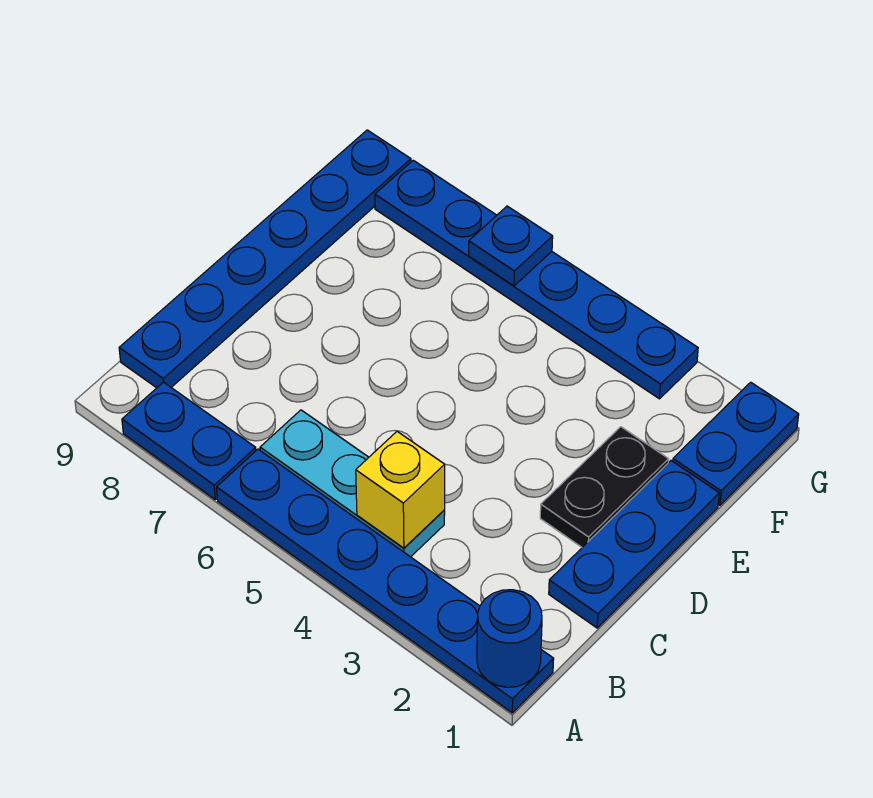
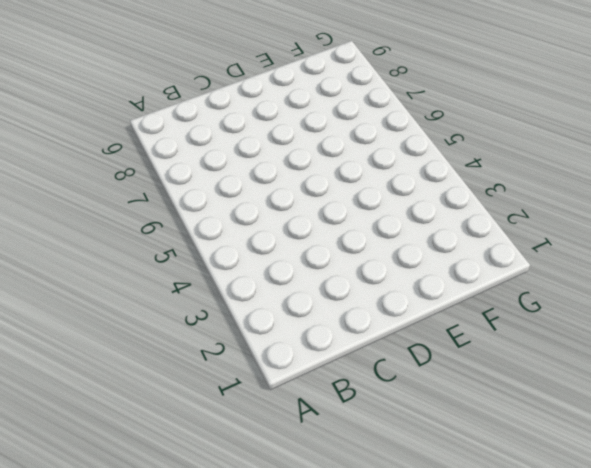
none -> blue plate A1:A6 level 1
none -> blue plate A7:A8 level 1

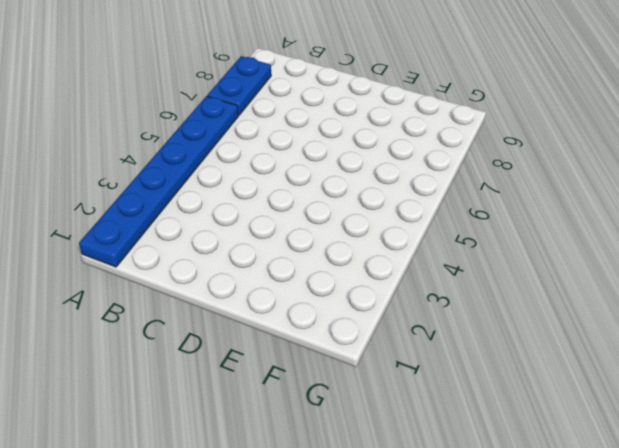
none -> cyan plate B4:B6 level 1
none -> blue plate B9:G9 level 1

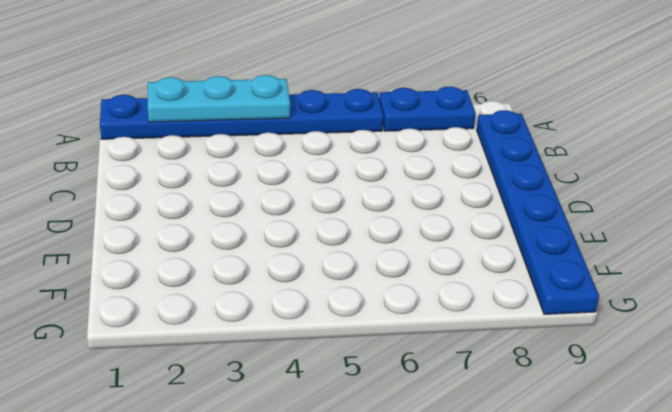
cyan plate A2:A4 level 2 -> cyan plate B4:B6 level 1
none -> blue plate C1:E1 level 1
none -> black plate D2:E2 level 1

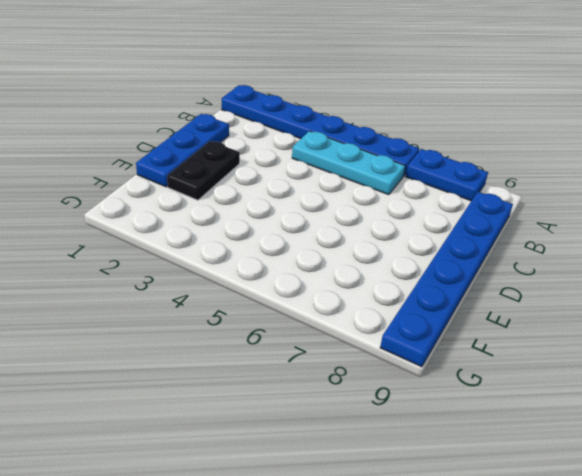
none -> blue plate F1:G1 level 1
none -> blue plate G3:G8 level 1

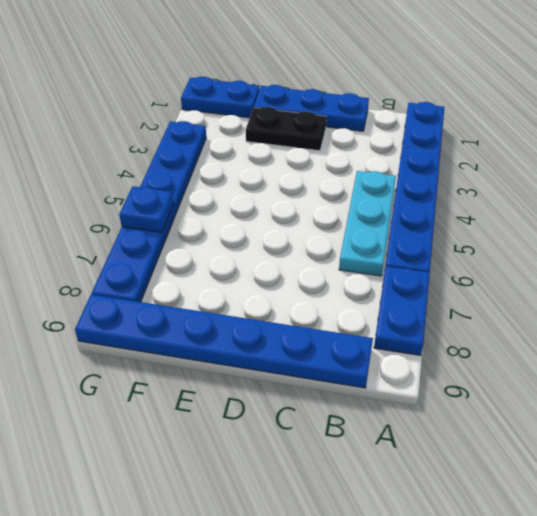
none -> blue round brick A1 level 2
none -> yellow brick B4 level 2

